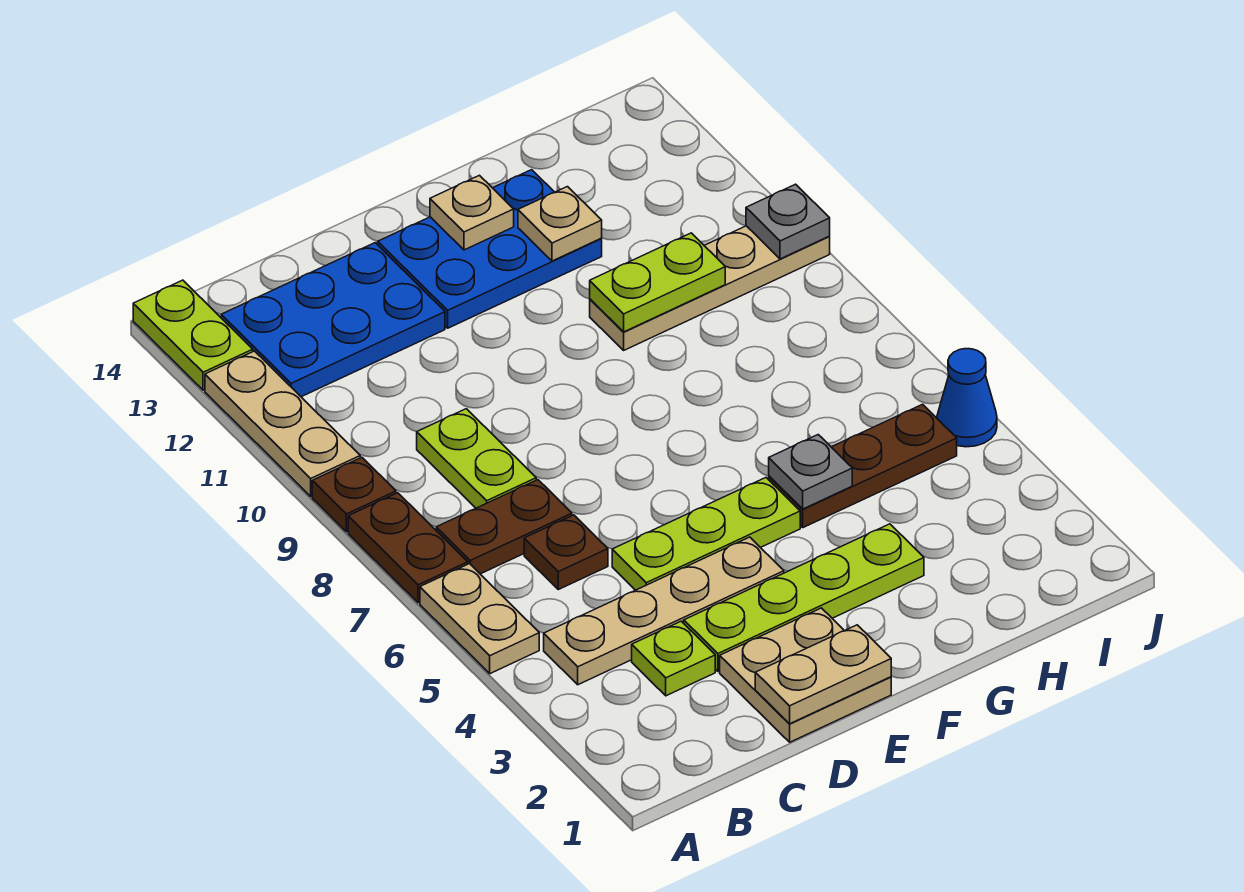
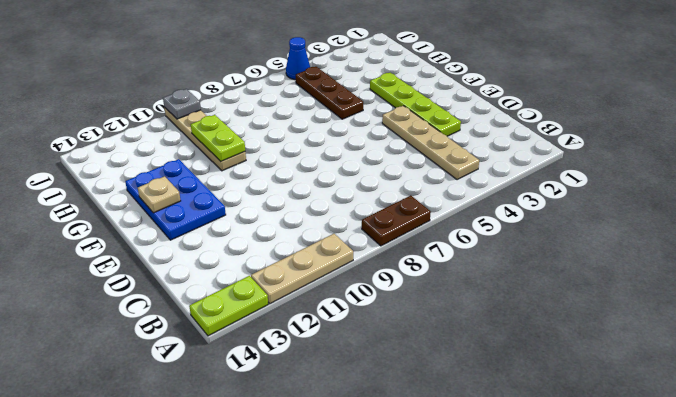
none -> tan plate A5:A6 level 1
none -> brown plate A9 level 1
none -> brown plate B7:C7 level 1

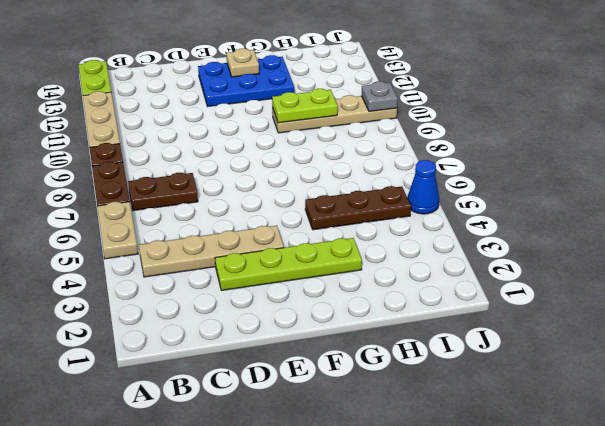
none -> blue plate B12:D13 level 1
none -> lime plate C3 level 1
none -> brown plate C6 level 1

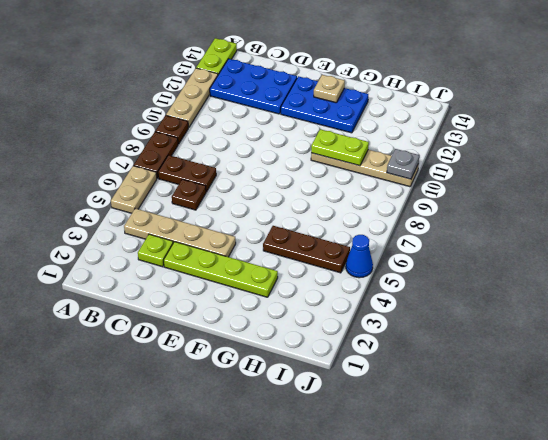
none -> lime plate C8:C9 level 1
none -> tan plate D1:E2 level 1
none -> lime plate D5:F5 level 1

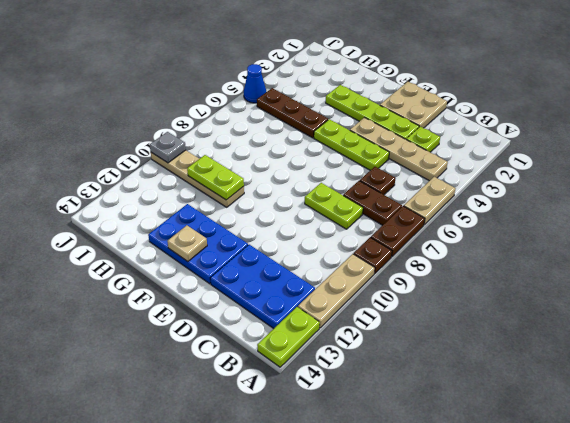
lime plate C8:D8 level 1 -> lime plate C8:C9 level 1
none -> tan plate D1:E1 level 2
none -> grey plate G5 level 2
none -> tan plate G12 level 2

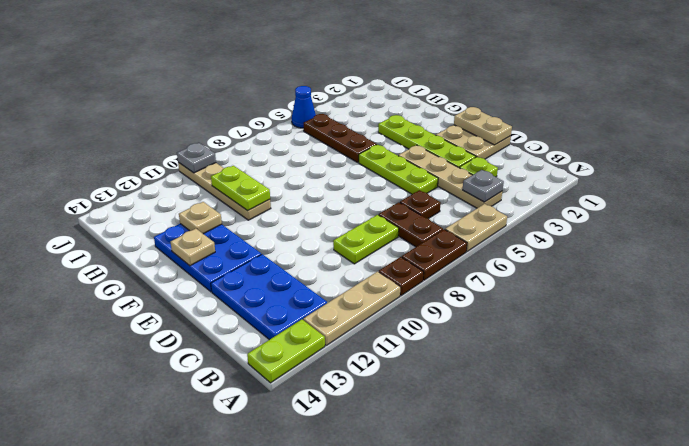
grey plate B4 level 2 -> grey plate G5 level 2

